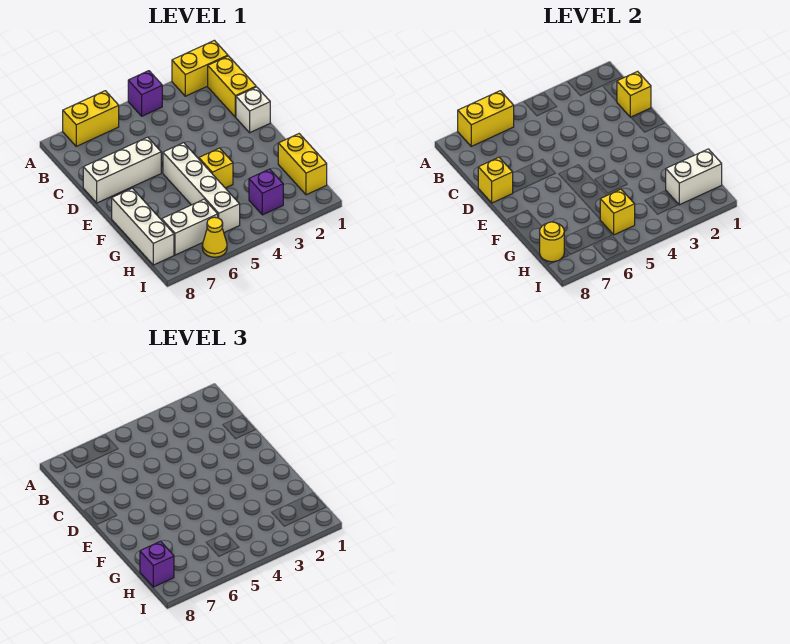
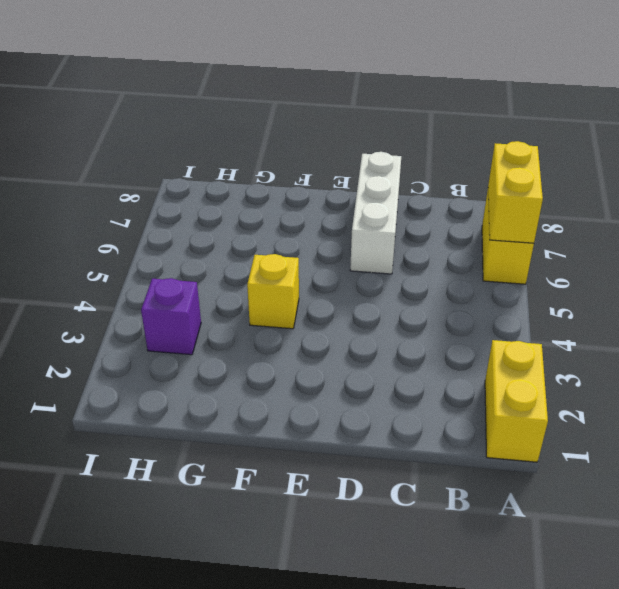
none -> purple brick A4 level 1
none -> yellow brick B1:C1 level 1
none -> white brick D1 level 1

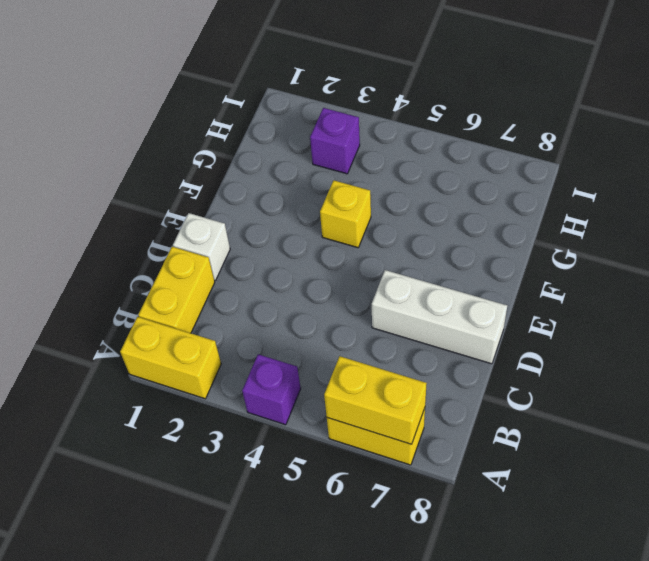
none -> white brick E5:H5 level 1
none -> white brick F8:H8 level 1
none -> yellow brick G1:H1 level 1

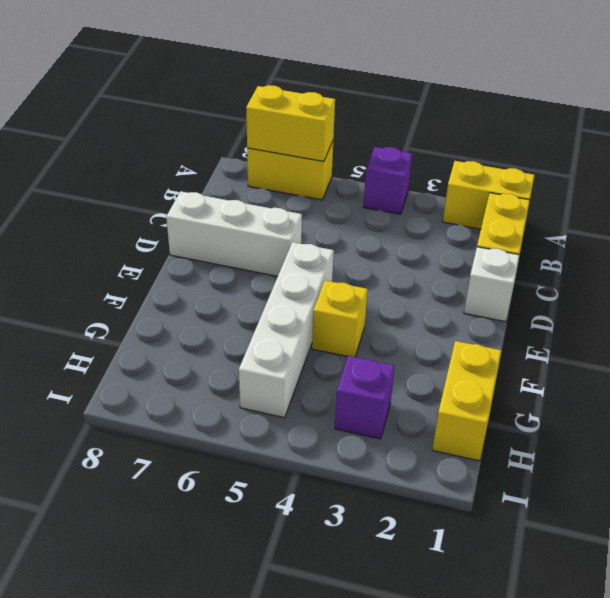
none -> white brick F8:H8 level 1
none -> white brick H6:H7 level 1
none -> yellow cone I6 level 1

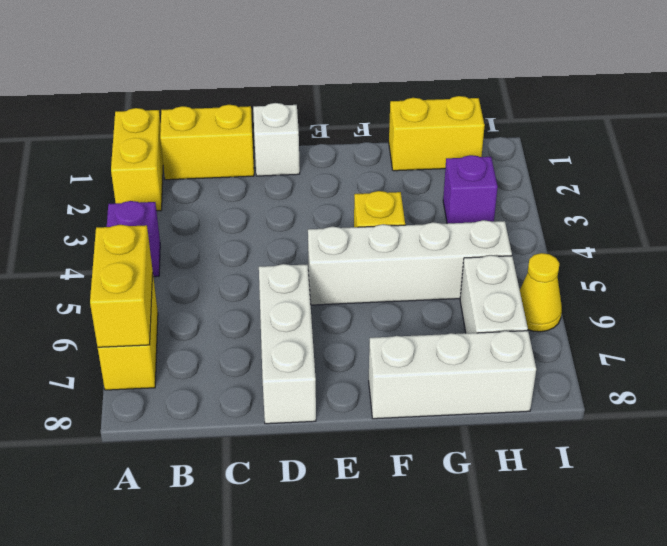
none -> yellow brick C1 level 2
none -> yellow brick D8 level 2
none -> white brick H1:H2 level 2

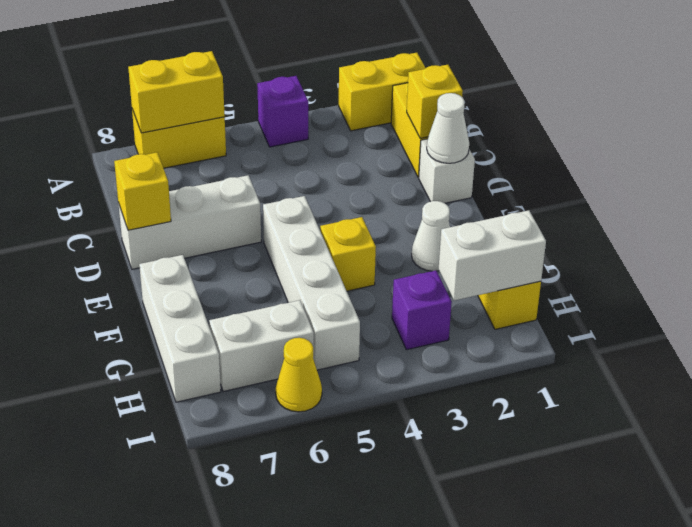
white cone D1 level 2 -> none
white cone F2 level 1 -> none
none -> yellow brick H5 level 2
none -> yellow round brick H8 level 2
none -> purple brick H8 level 3

